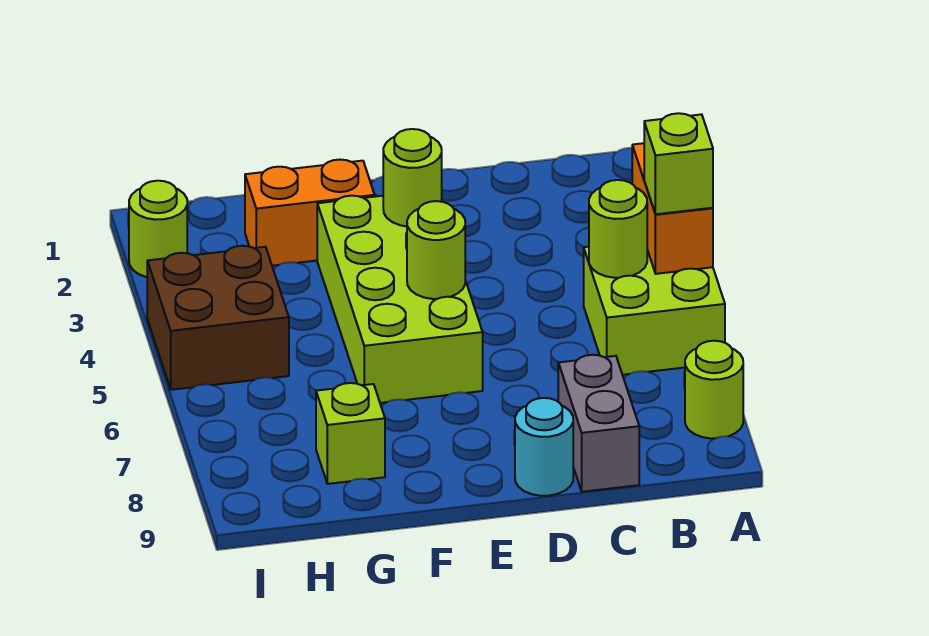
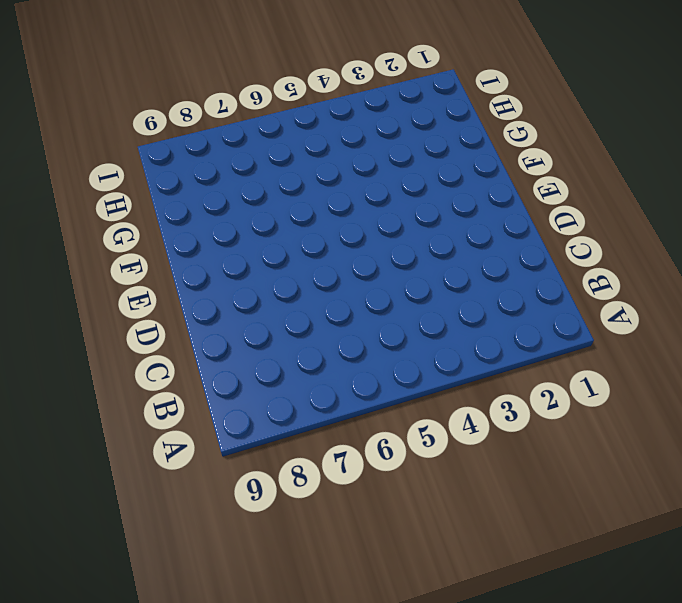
none -> lime brick A5:B6 level 1
none -> lime round brick A8 level 1
none -> grey brick C8:C9 level 1

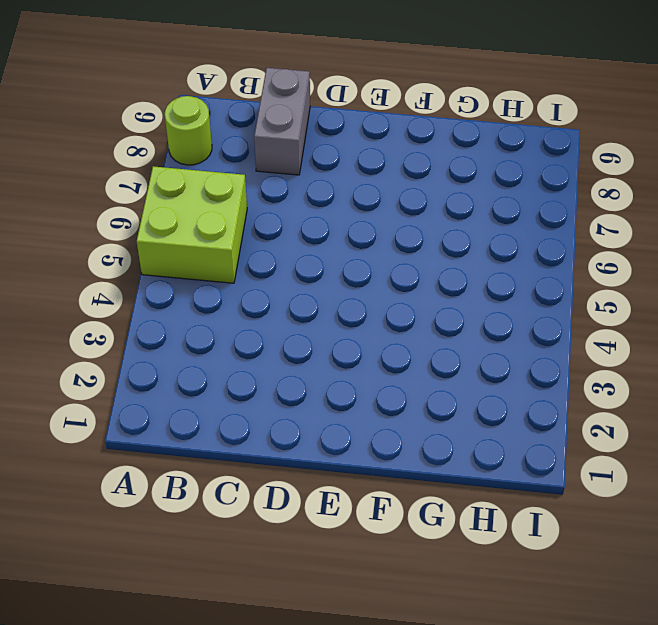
none -> cyan round brick D9 level 1
none -> lime brick E3:F6 level 1
none -> orange brick F2:G2 level 1

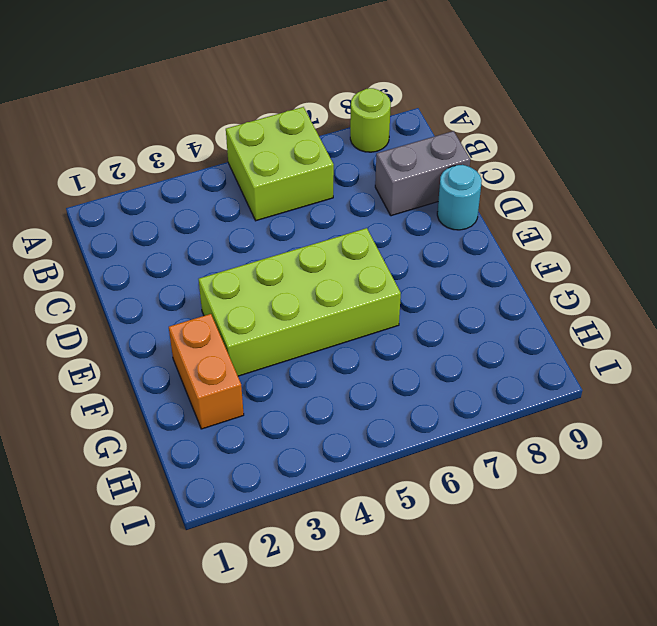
none -> lime brick G8 level 1
none -> brown brick H4:I5 level 1
none -> lime round brick I2 level 1

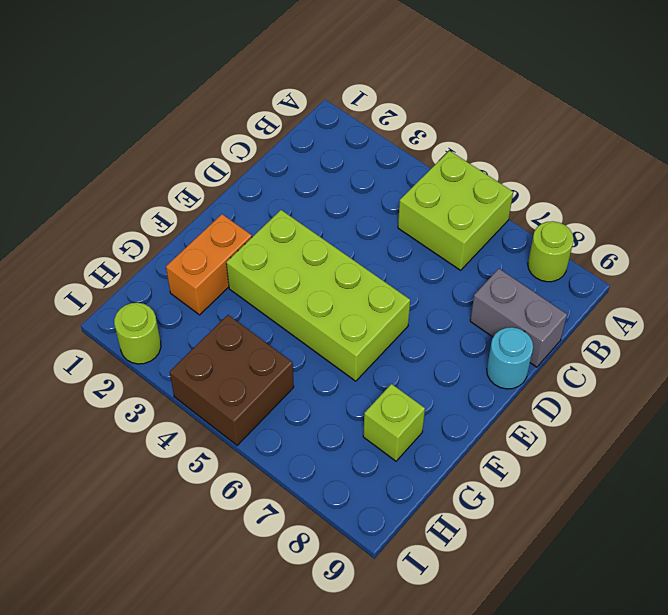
none -> orange brick A4:A5 level 2
none -> lime round brick B5 level 2
none -> lime round brick E3 level 2

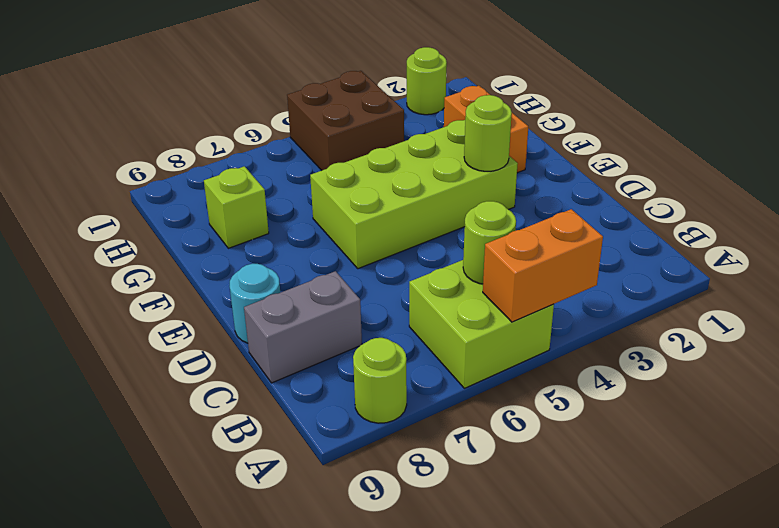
none -> lime round brick E5 level 2
none -> lime brick A5 level 3

